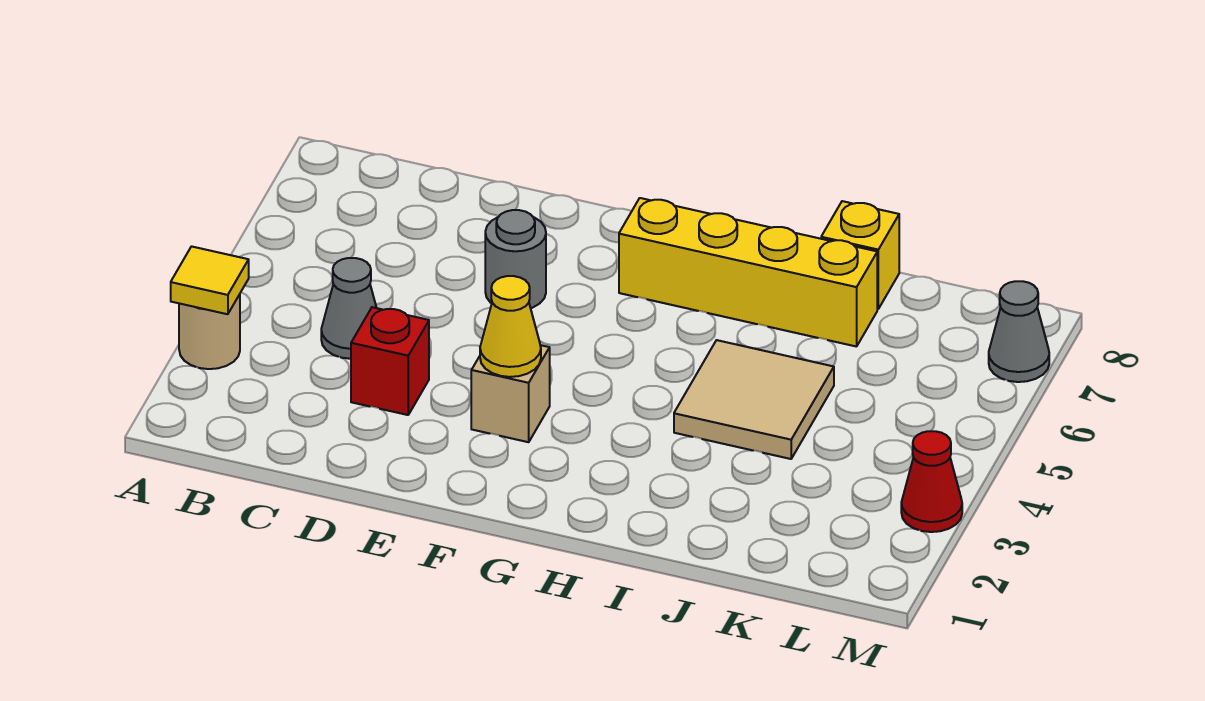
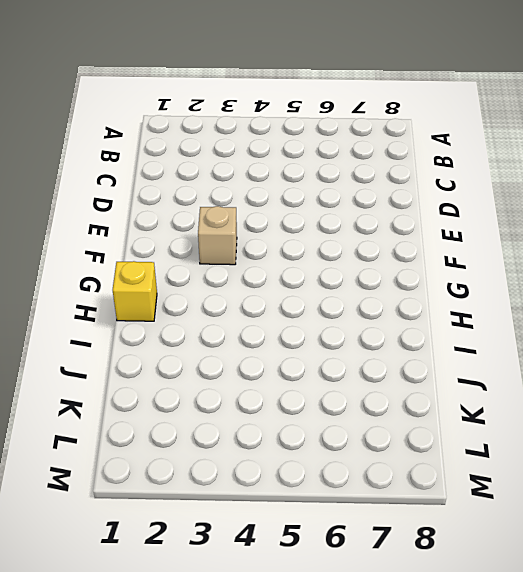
yellow brick H1 level 1 -> yellow brick J8 level 1
none -> tan round brick A3 level 1
none -> grey cone C4 level 1
none -> red brick D3 level 1

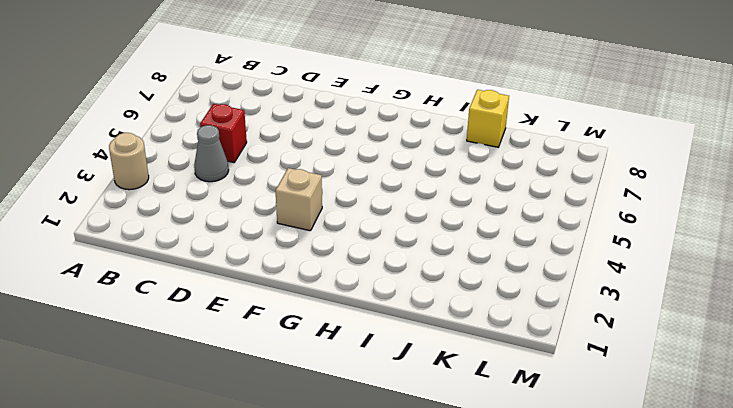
red brick C5 level 1 -> red brick D3 level 1
none -> grey round brick E6 level 1
none -> yellow brick G7:J7 level 1
none -> tan tile I4:J5 level 1

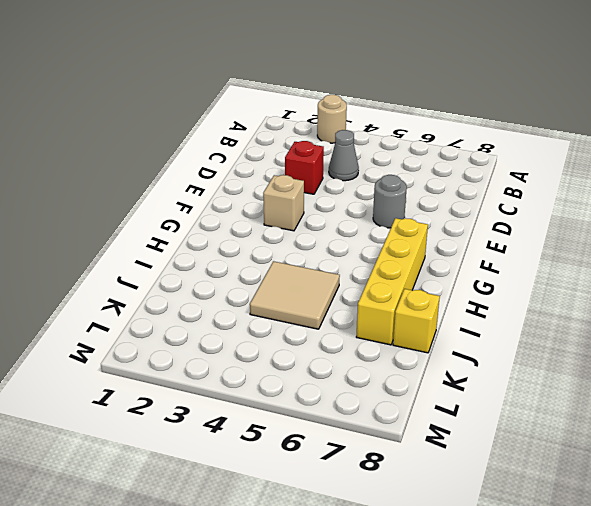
none -> red cone M3 level 1
none -> grey cone M7 level 1
none -> yellow tile A3 level 2

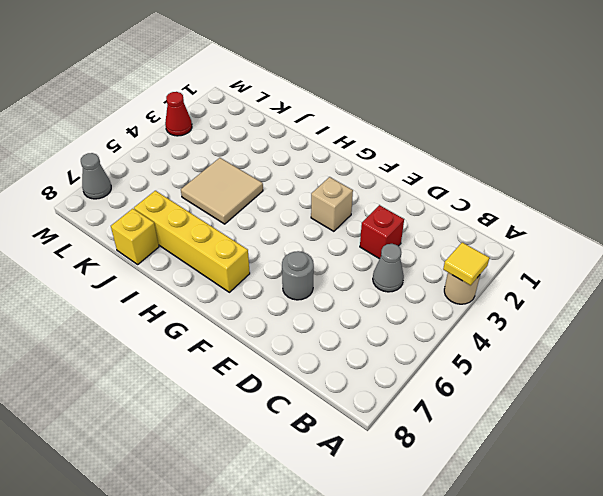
none -> yellow cone F3 level 2

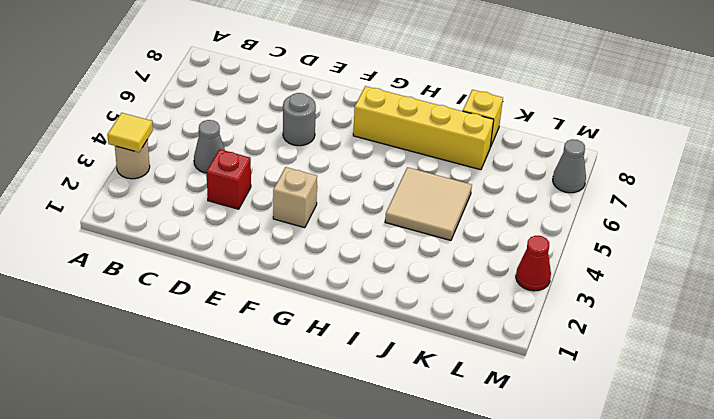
none -> yellow cone F3 level 2

